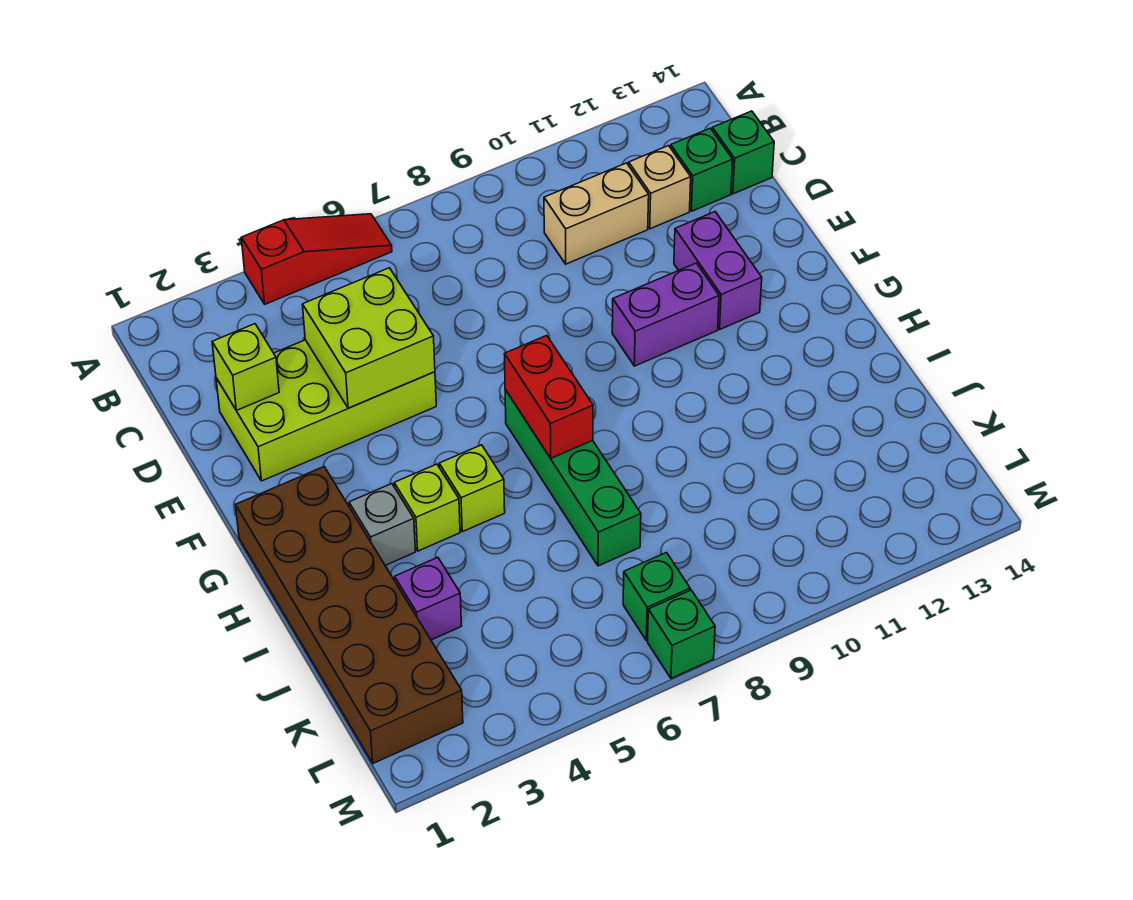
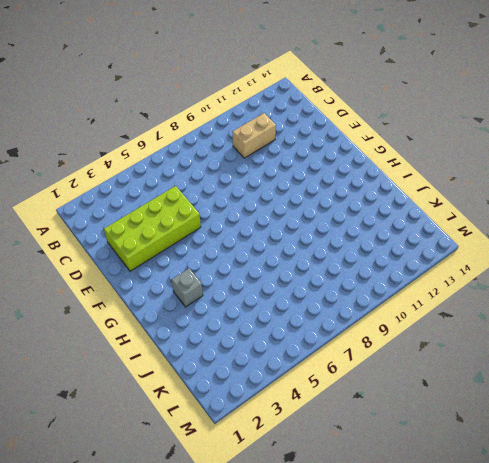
none -> red slope A4:A6 level 1 top 4
none -> tan brick C12 level 1
none -> green brick C13 level 1

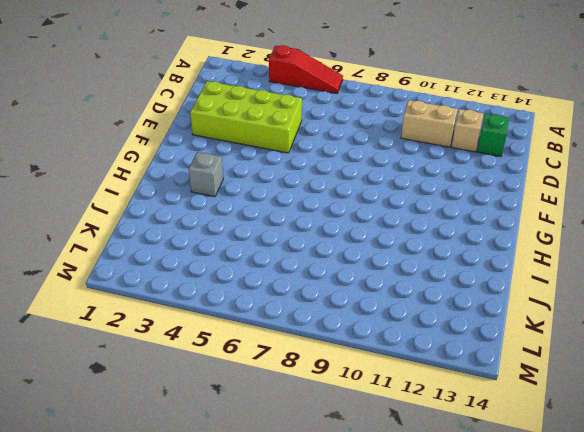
none -> green brick C14 level 1
none -> purple brick E12:F12 level 1
none -> purple brick F10:F11 level 1

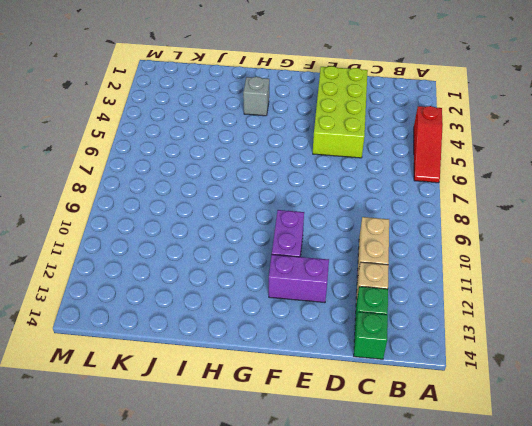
none -> brown brick G1:L2 level 1
none -> green brick G7:J7 level 1
none -> lime brick H4 level 1

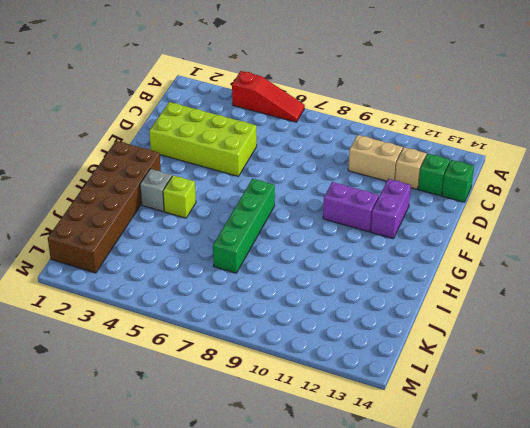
none -> lime brick H5 level 1
none -> purple brick J3 level 1
none -> green brick L7 level 1

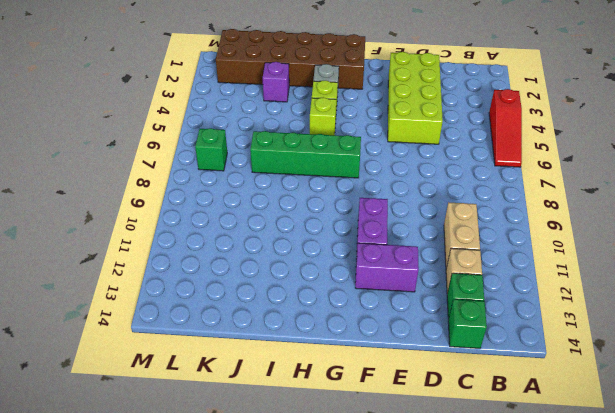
none -> green brick M7 level 1
none -> lime brick D2 level 2
none -> lime brick D4:E5 level 2

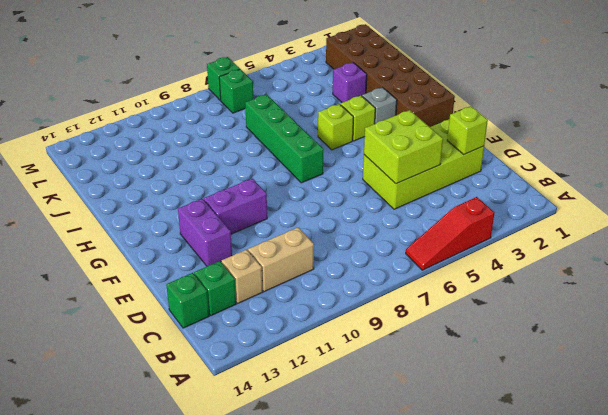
none -> red brick G7:H7 level 2

